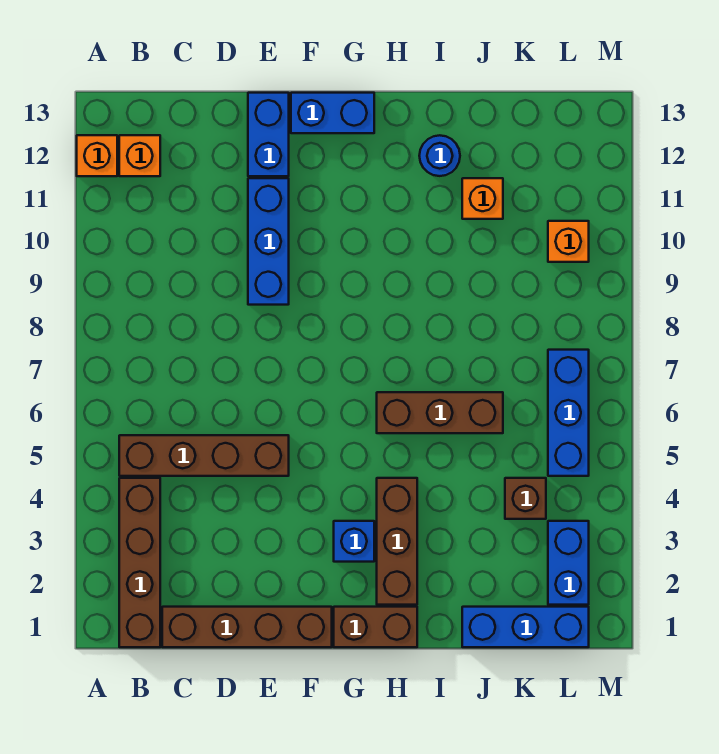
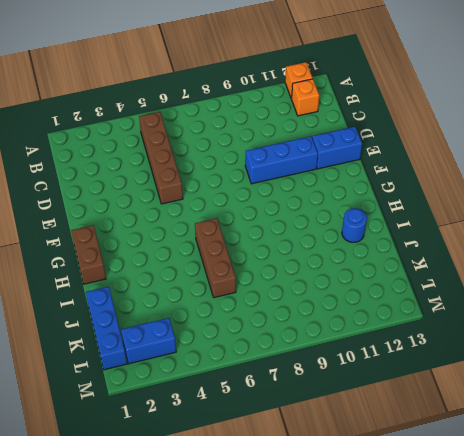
none -> brown brick B1:B4 level 1
none -> brown brick C1:F1 level 1
none -> blue brick F13:G13 level 1

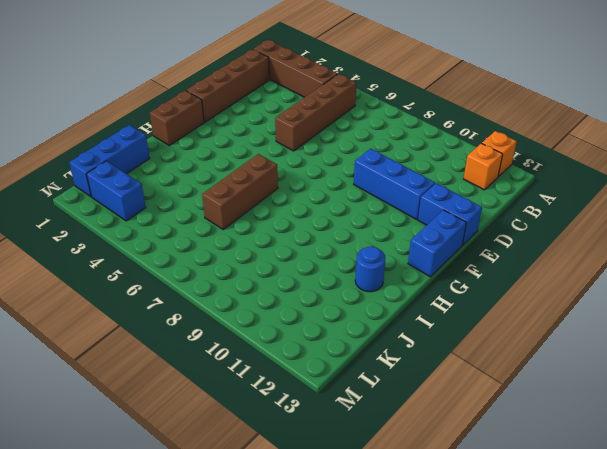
none -> blue brick G3 level 1
none -> brown brick H2:H4 level 1
none -> orange brick J11 level 1

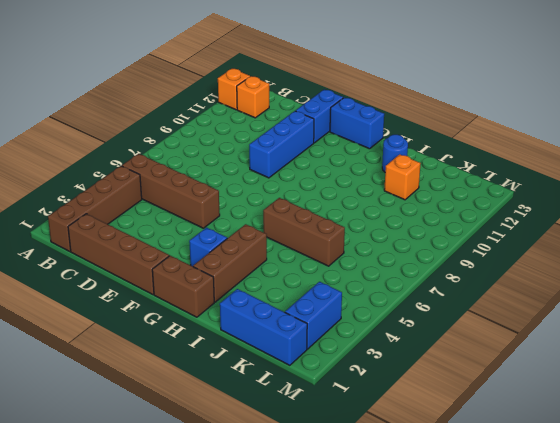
none -> brown brick K4 level 1
none -> blue brick L5:L7 level 1
none -> orange brick L10 level 1

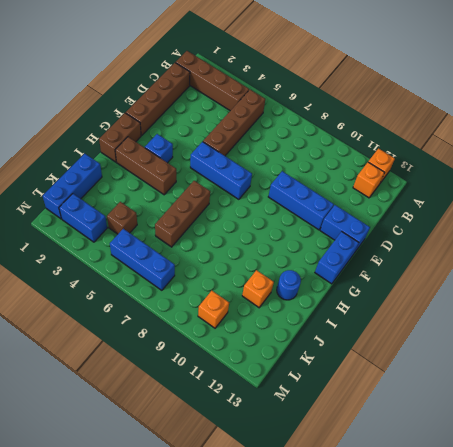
blue brick F5:F7 level 1 -> none

